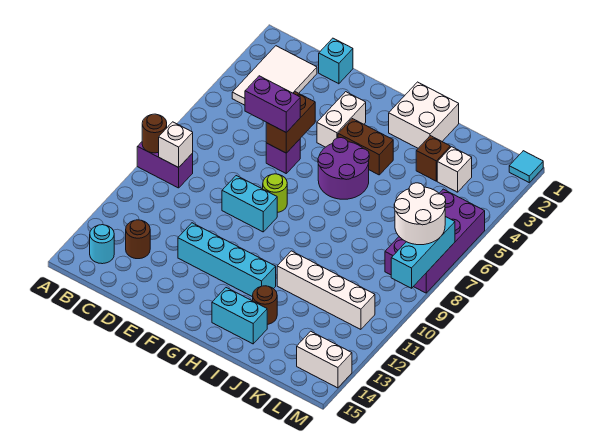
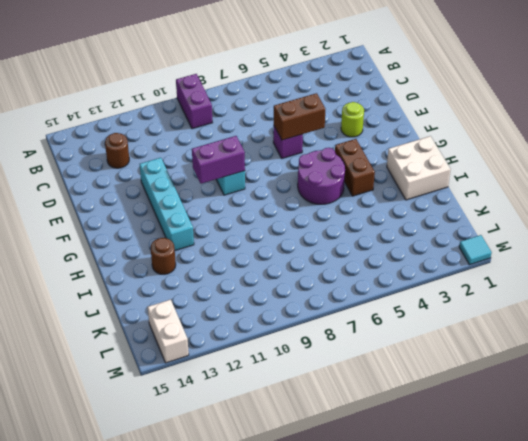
lime round brick E3 level 1 -> lime round brick F8 level 1
purple brick F9:F10 level 2 -> purple brick D6:E6 level 3
none -> white tile B2:C4 level 1
none -> cyan round brick B14 level 1
none -> cyan brick D1 level 1

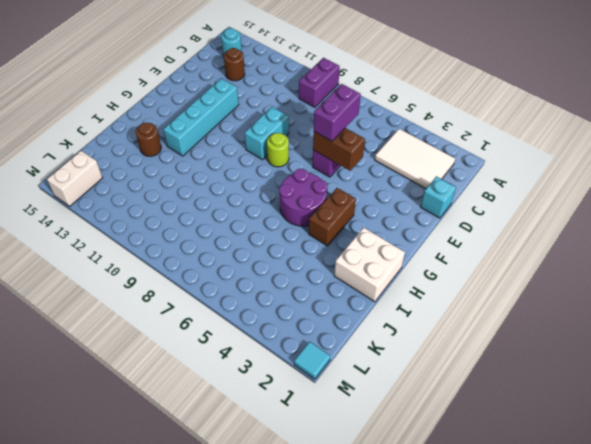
none -> white brick F3:F4 level 1
none -> cyan brick H14:I14 level 1
none -> white brick I11:L11 level 1

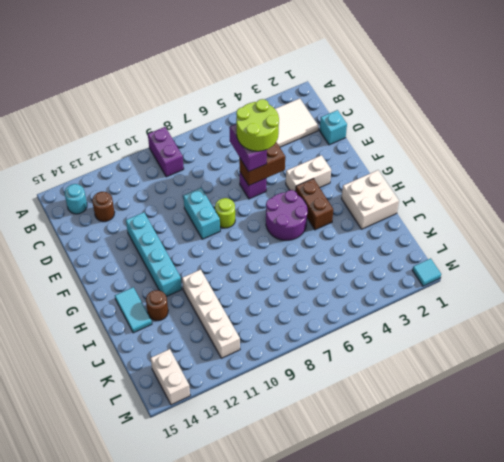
lime round brick D5:E6 level 4 -> none
cyan tile H14:I14 level 1 -> cyan brick H14:I14 level 1
none -> brown brick J3 level 1
none -> white brick K3 level 1
none -> purple brick L5:M8 level 1

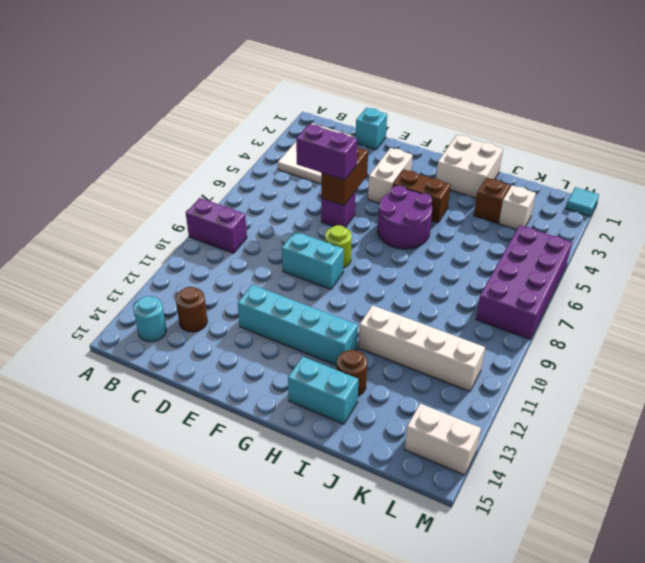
none -> brown round brick A9 level 2
none -> white brick B9 level 2
none -> cyan brick M7:M9 level 2

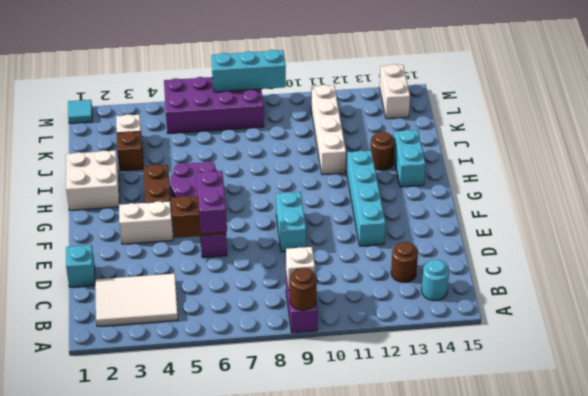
none -> lime round brick F8 level 1
none -> white round brick L7:M8 level 3

